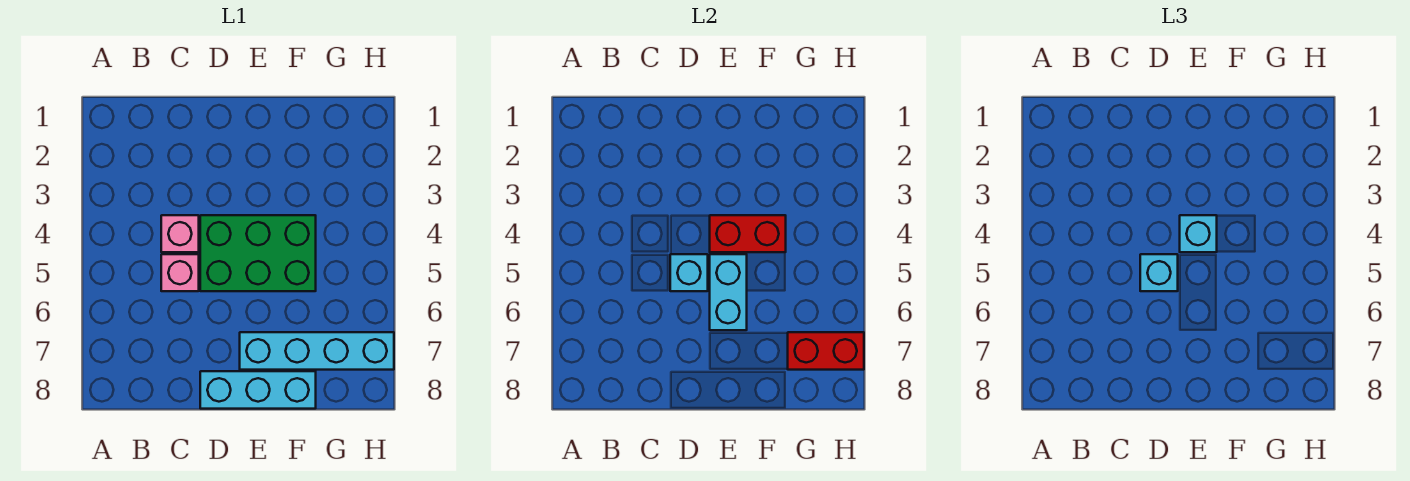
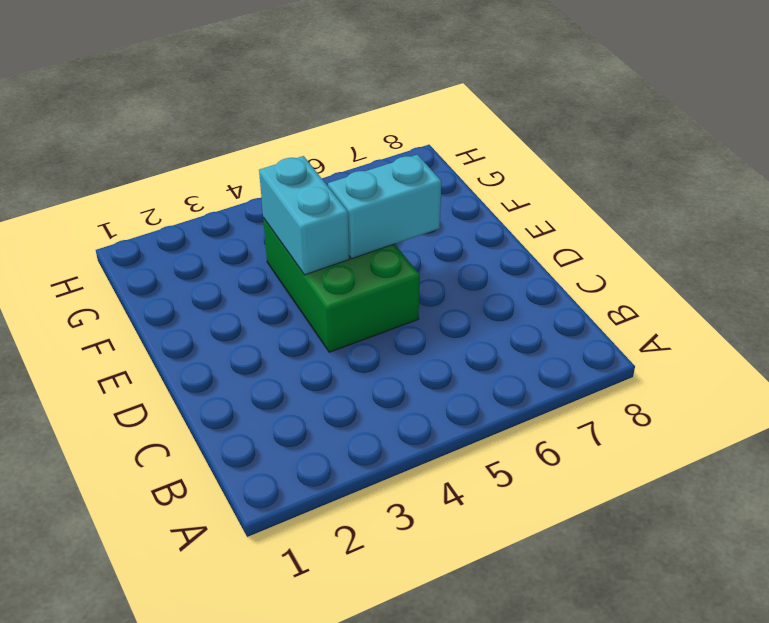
cyan brick E4:F4 level 2 -> red brick E4:F4 level 2
none -> pink brick C4 level 1
none -> pink brick C5 level 1

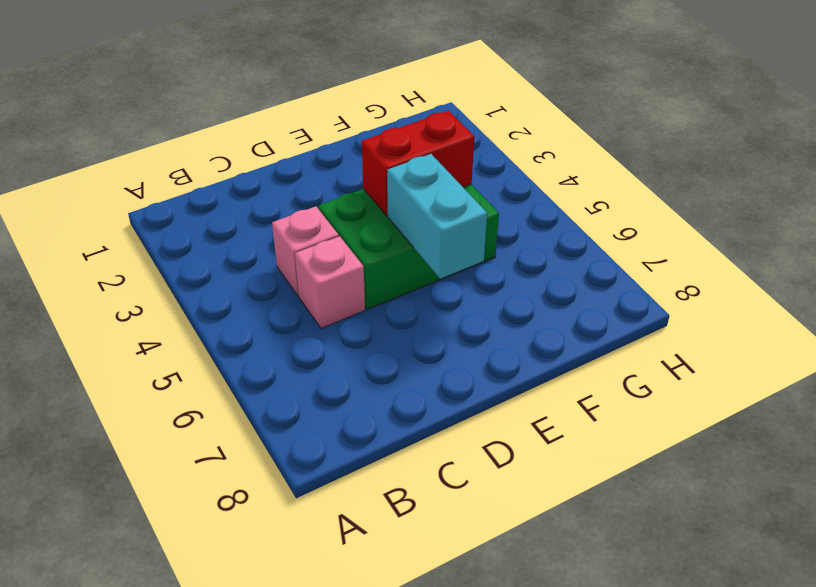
none -> cyan brick D8:F8 level 1
none -> cyan brick E7:H7 level 1

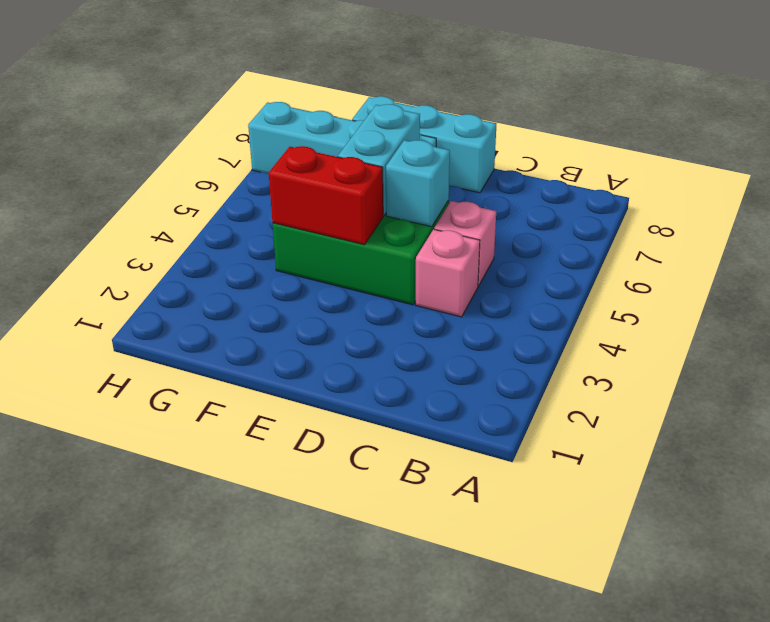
none -> red brick G7:H7 level 2
none -> cyan brick D5 level 3

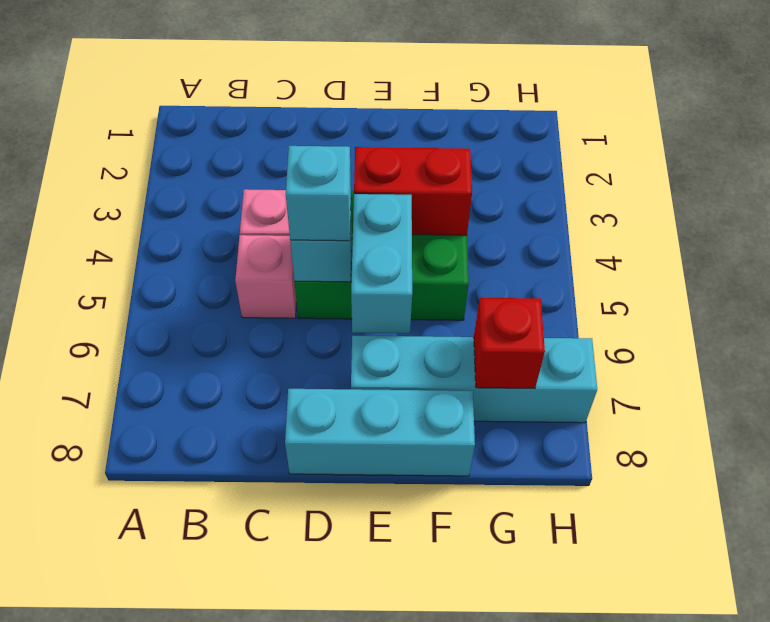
red brick G7 level 2 -> red brick G7:H7 level 2
none -> cyan brick E4 level 3

